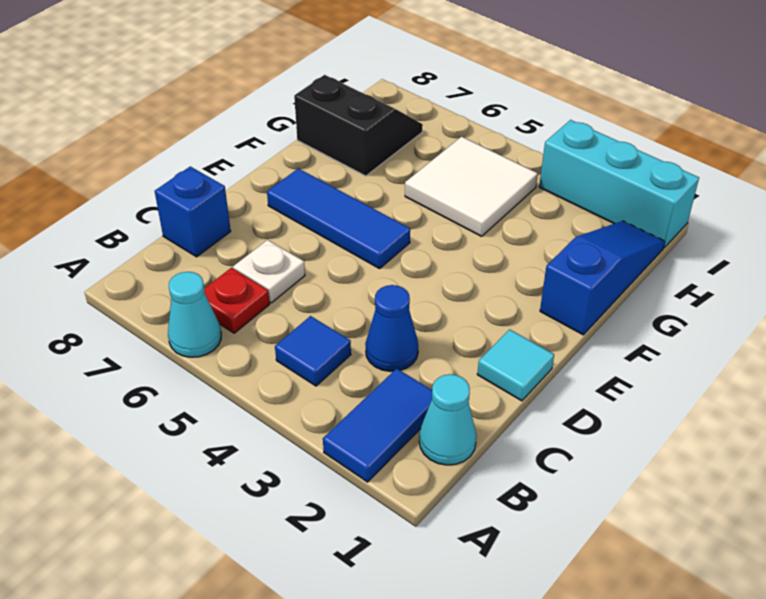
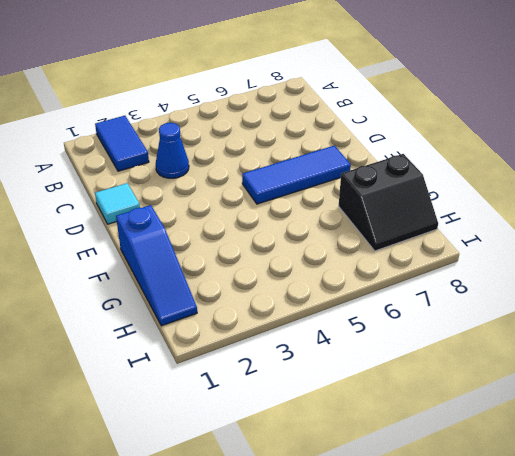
none -> cyan cone A6 level 1
none -> cyan cone B1 level 1
none -> blue tile B4 level 1

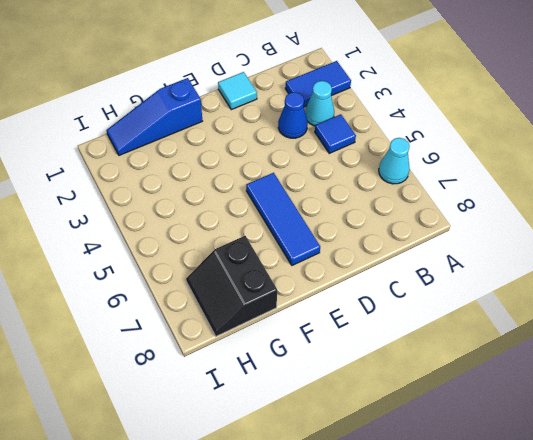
cyan cone B3 level 1 -> cyan cone B1 level 1
none -> red plate B6 level 1
none -> white plate C6 level 1
none -> blue brick C8 level 1

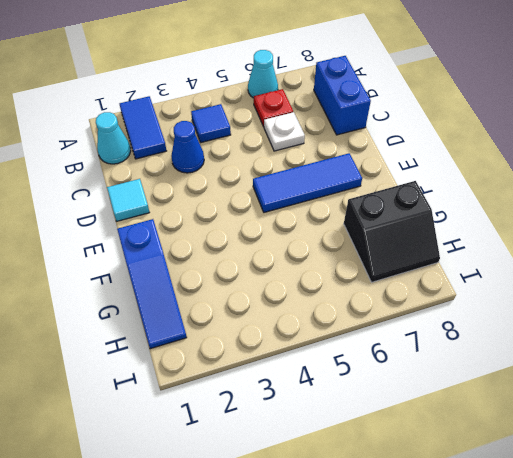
blue brick B8:C8 level 1 -> blue brick C8 level 1
none -> white tile G4:H5 level 1
none -> cyan brick I1:I3 level 1

